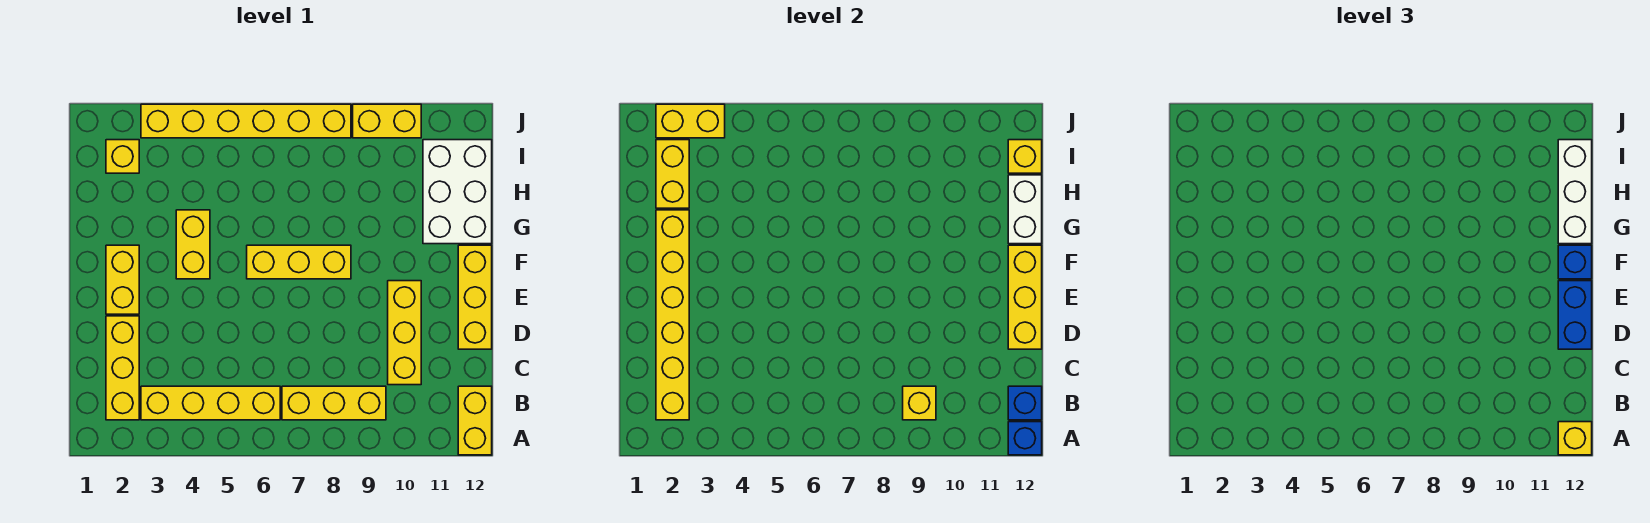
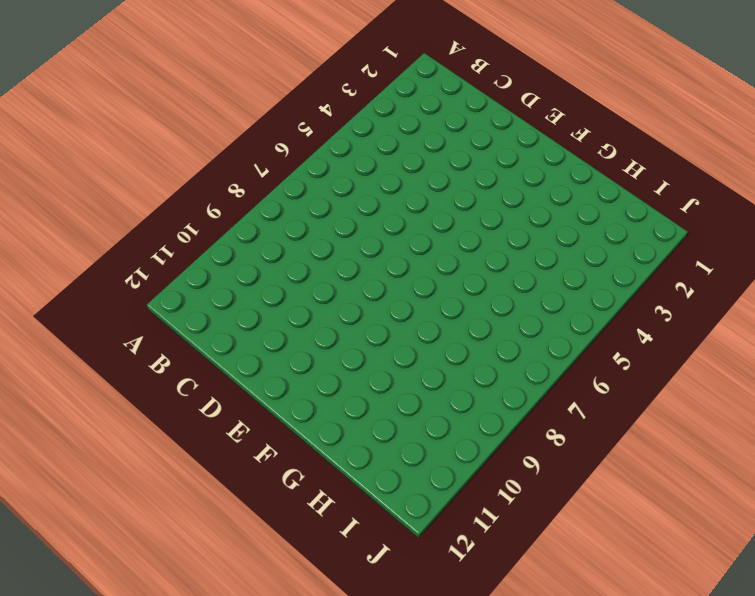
none -> yellow brick A12:B12 level 1
none -> yellow brick B2:D2 level 1
none -> yellow brick B3:B6 level 1

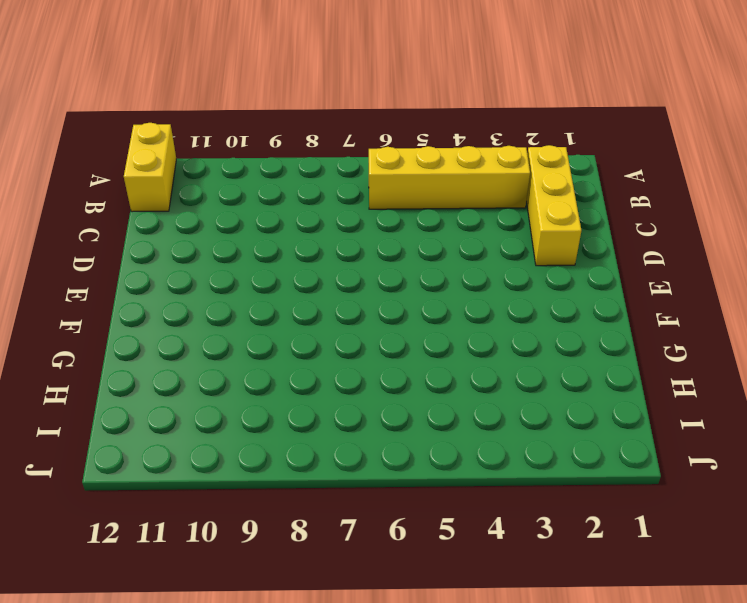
none -> yellow brick B7:B9 level 1
none -> yellow brick C10:E10 level 1
none -> yellow brick D12:F12 level 1

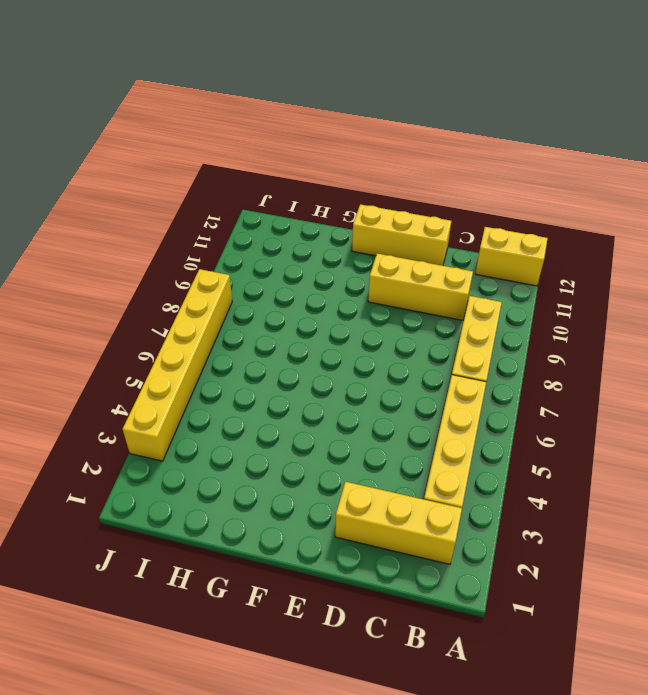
none -> yellow brick E2:F2 level 1
none -> yellow brick F4:G4 level 1
none -> yellow brick F6:F8 level 1

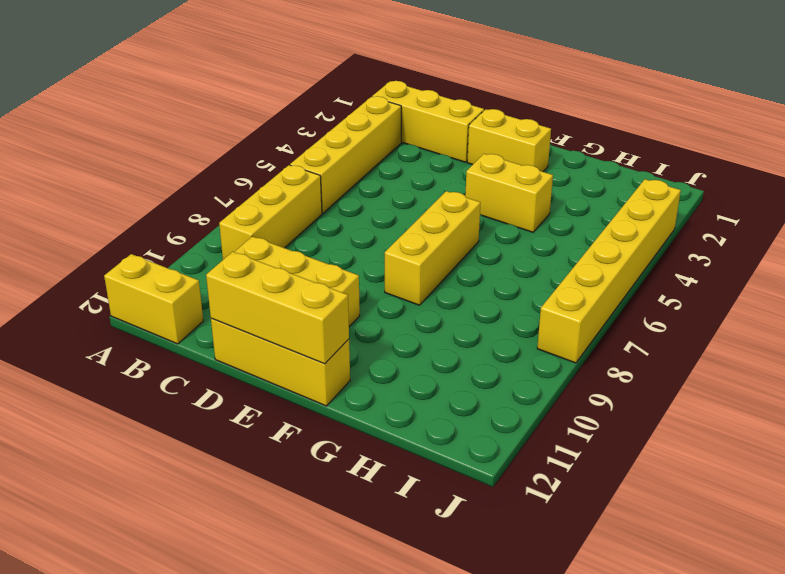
none -> white brick G11:I12 level 1
none -> yellow brick I2 level 1
none -> yellow brick J9:J10 level 1

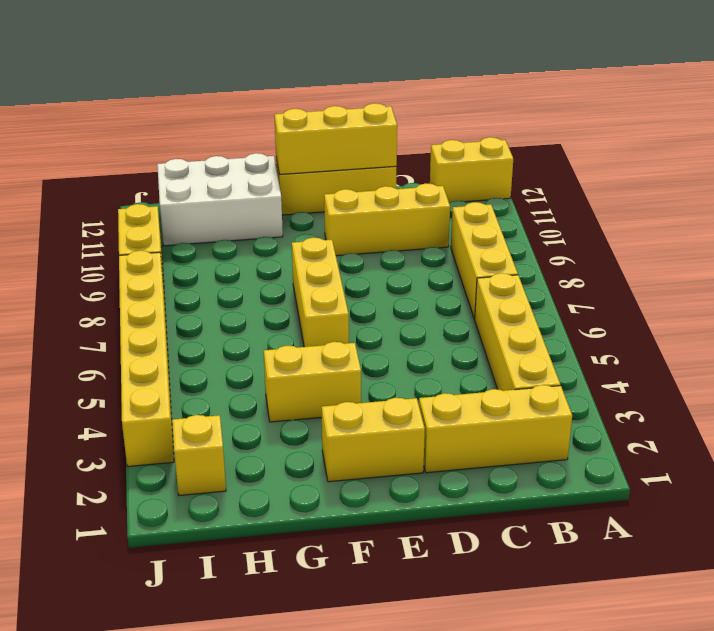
none -> blue brick A12 level 2
none -> yellow brick B2:G2 level 2
none -> yellow brick B9 level 2

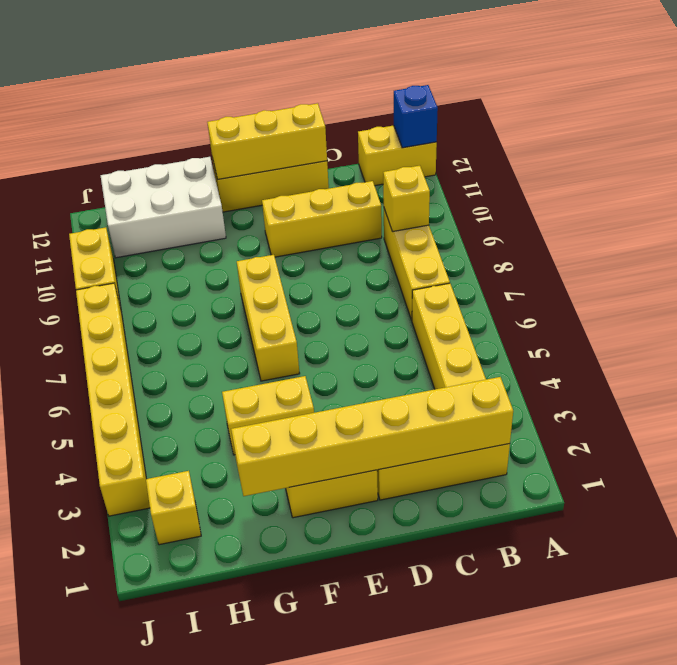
none -> blue brick B12 level 2
none -> white brick G12:H12 level 2
none -> yellow brick H2:I2 level 2

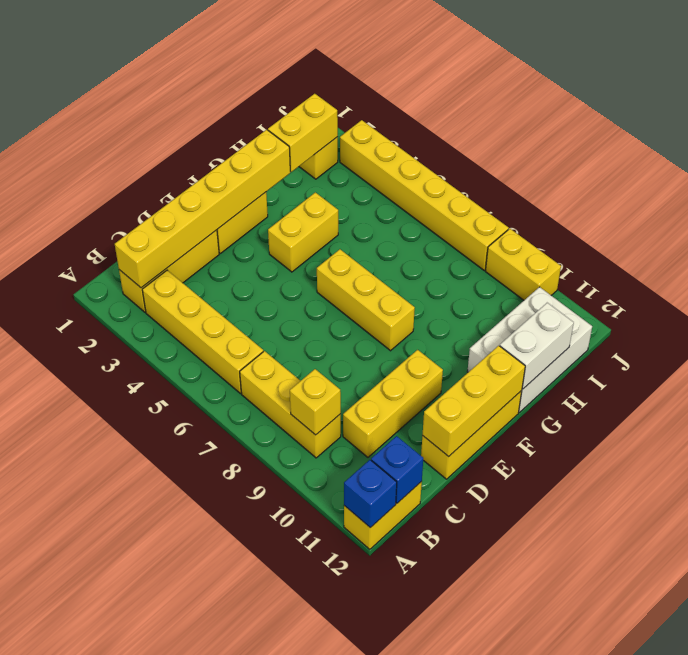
none -> yellow brick I12 level 2
none -> yellow brick J2:J3 level 2
none -> yellow brick A12 level 3

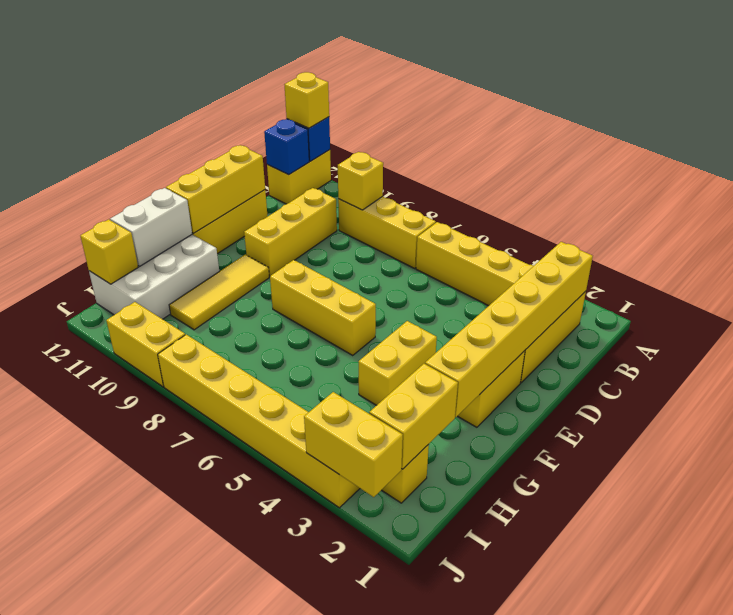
yellow tile F10:H10 level 1 -> none
none -> blue brick D12:E12 level 3
none -> blue brick F12 level 3
none -> white brick G12:I12 level 3

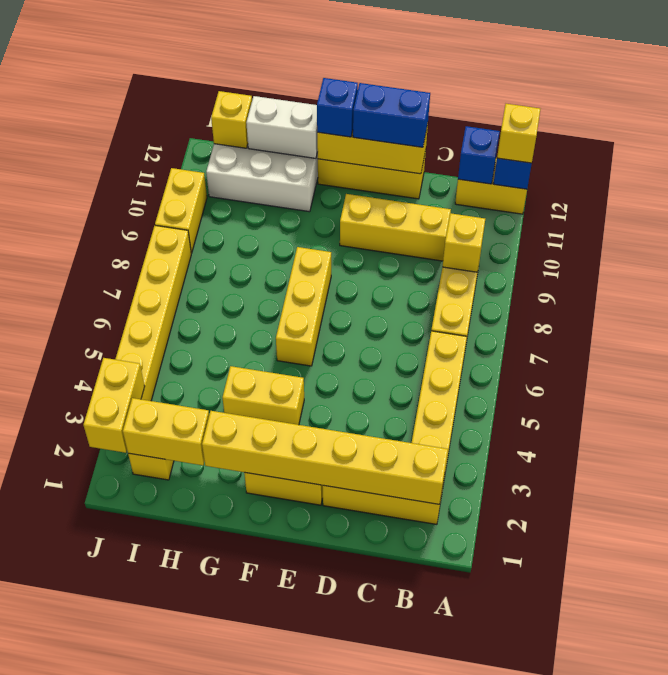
none -> white brick G12:I12 level 3

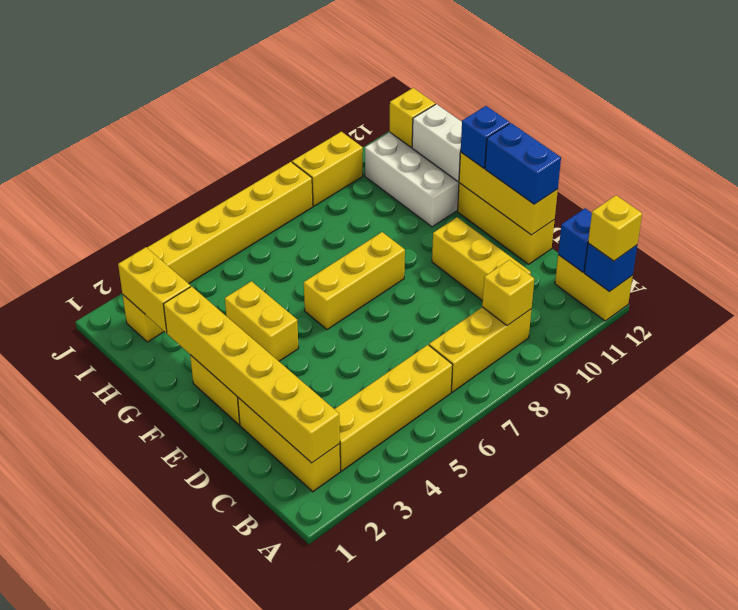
none -> yellow brick J2:J3 level 2
none -> white brick G12:I12 level 3

